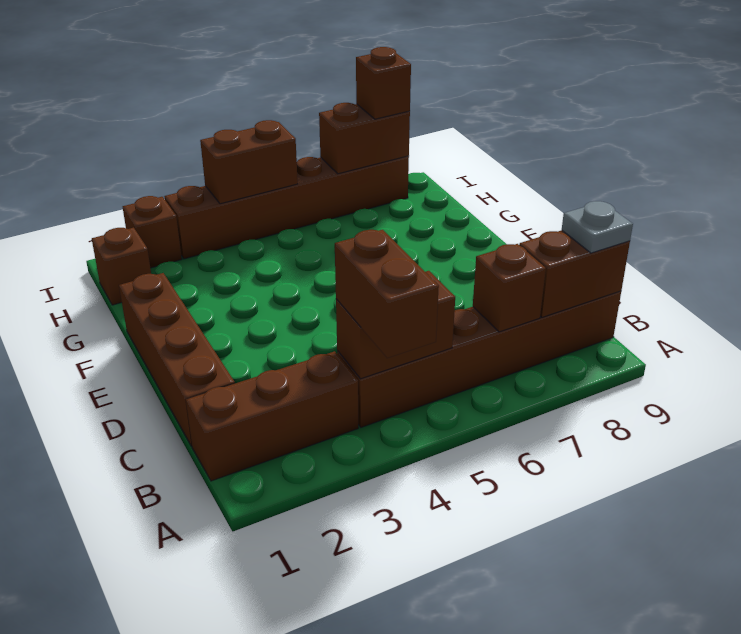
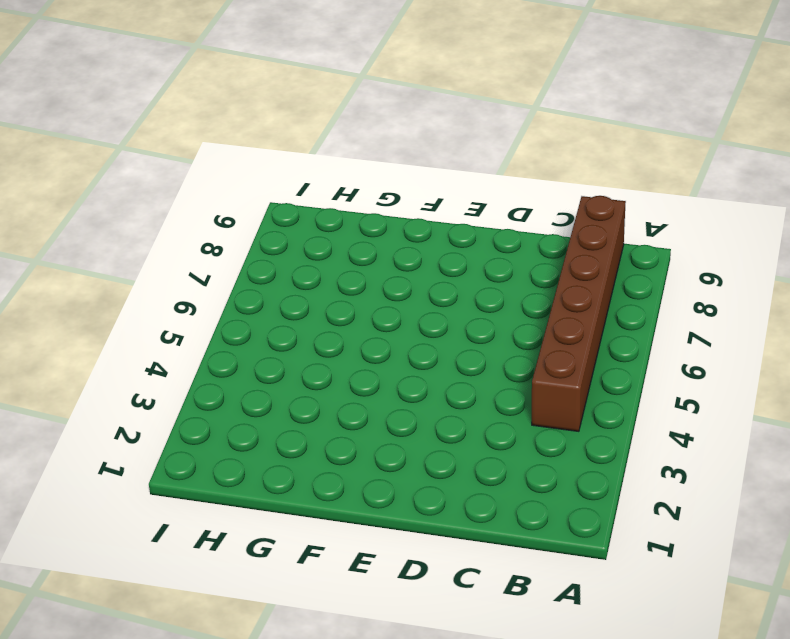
none -> brown brick B1:B3 level 1
none -> brown brick C1:F1 level 1
none -> brown brick H1 level 1

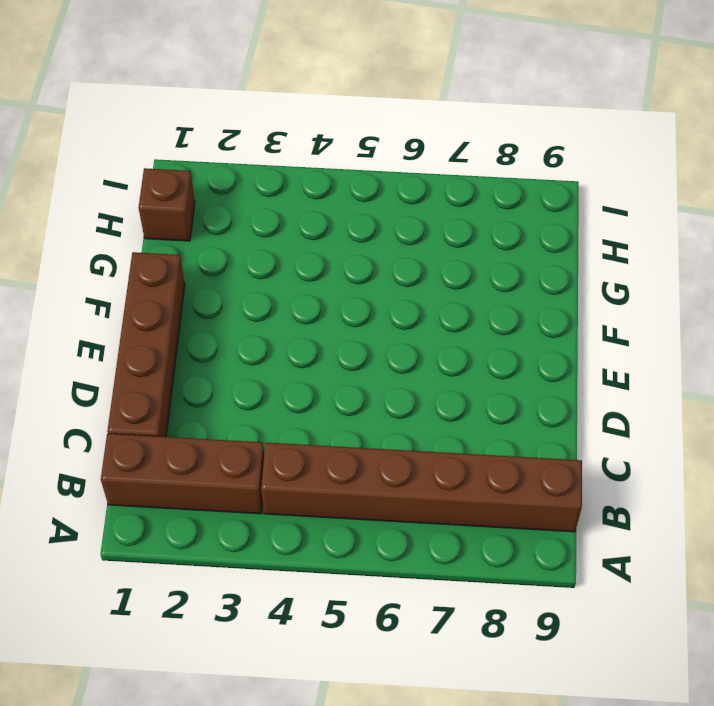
none -> brown brick I2 level 1
none -> brown brick I3:I8 level 1
none -> brown brick B4:B5 level 2

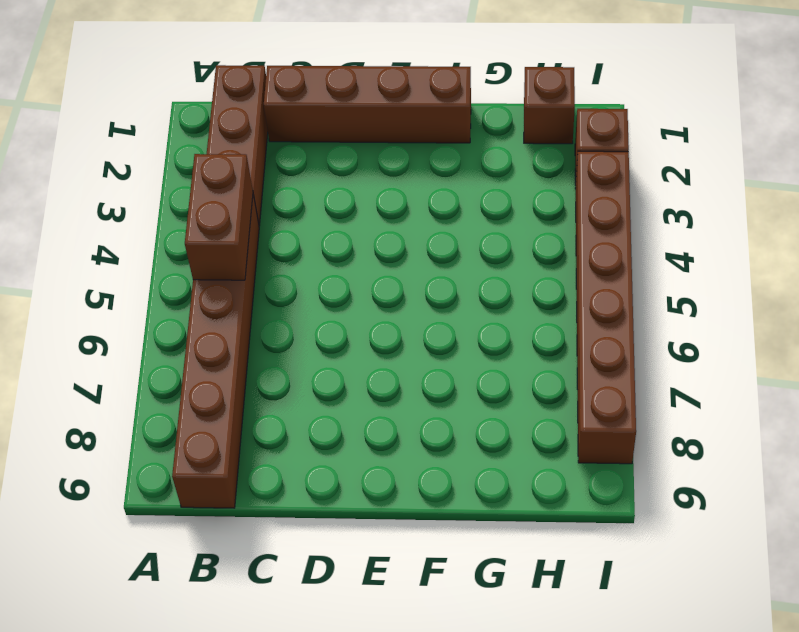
none -> brown brick B7 level 2
none -> brown brick B8:B9 level 2
none -> brown brick I4:I5 level 2

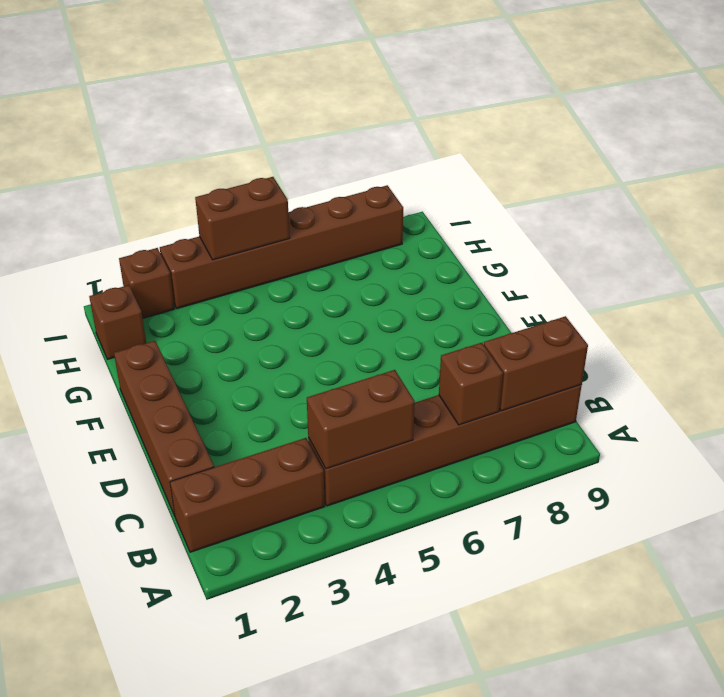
none -> brown brick I7:I8 level 2
none -> brown brick A4:B4 level 3
none -> grey plate B9 level 3

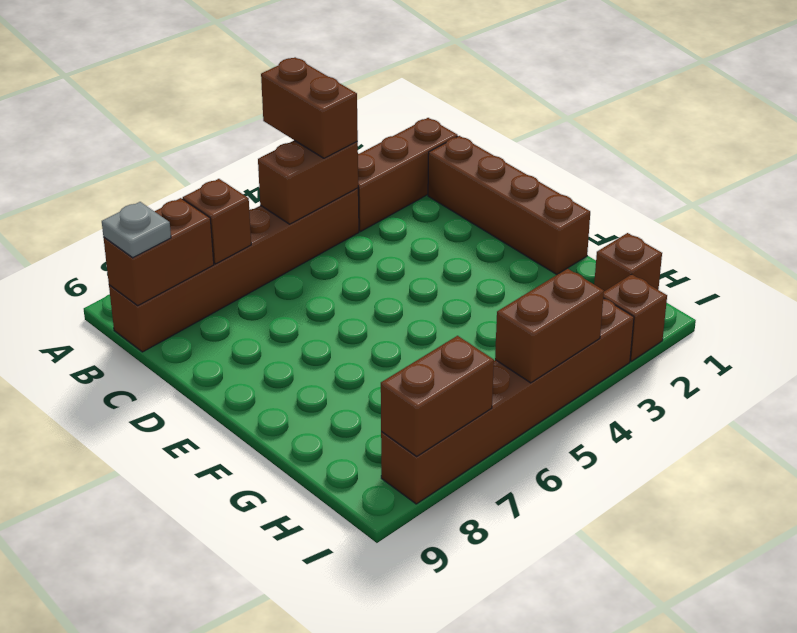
none -> brown brick I8 level 3

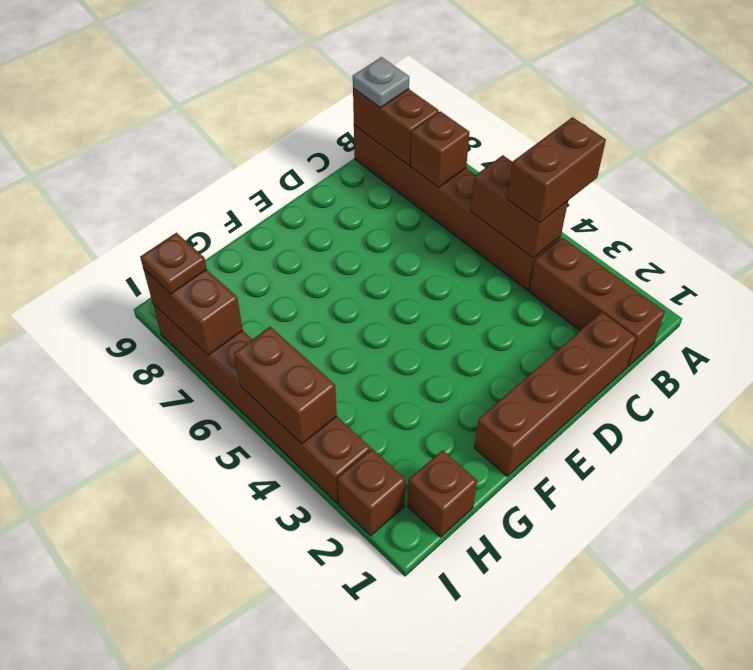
brown plate I8 level 3 -> brown brick I8 level 3

